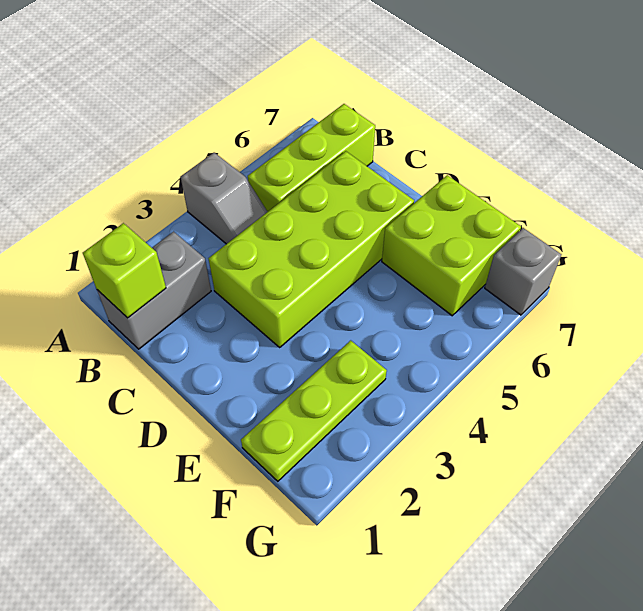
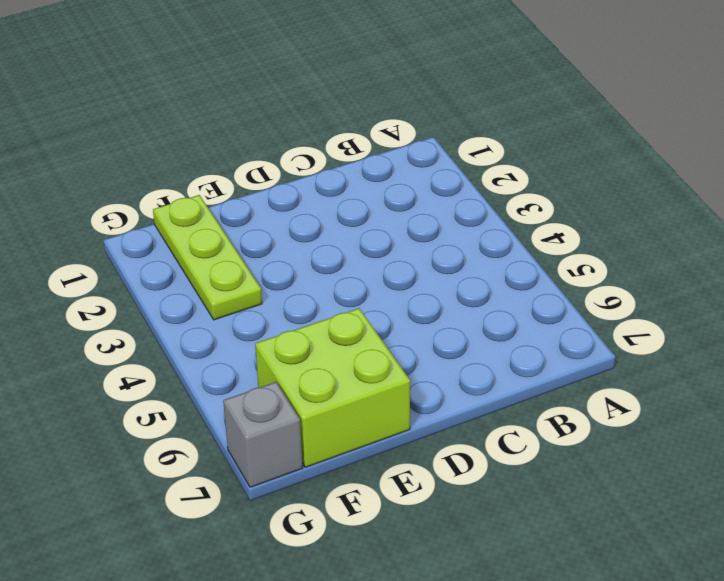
none -> grey slope A4:B4 level 1 top A
none -> grey brick B1:B2 level 1

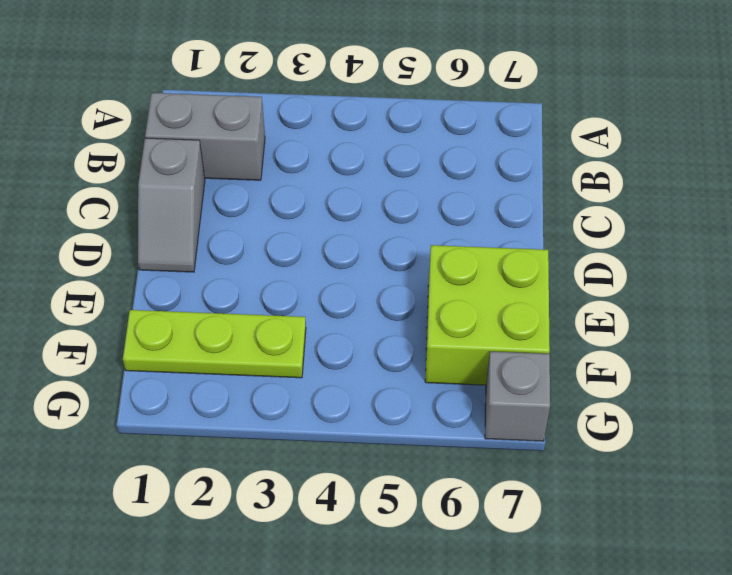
grey slope C1:D1 level 1 top C -> grey slope A4:B4 level 1 top A
none -> lime brick B5:B7 level 1
none -> lime brick C3:D6 level 1

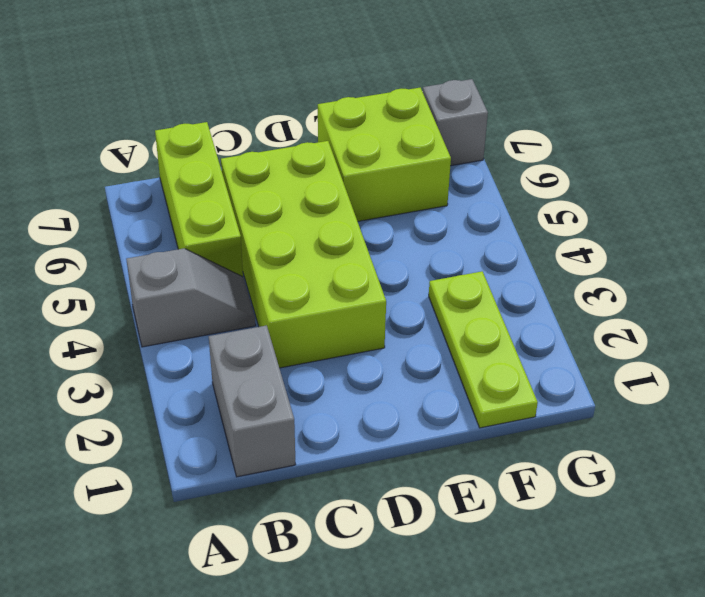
none -> lime brick B1 level 2

